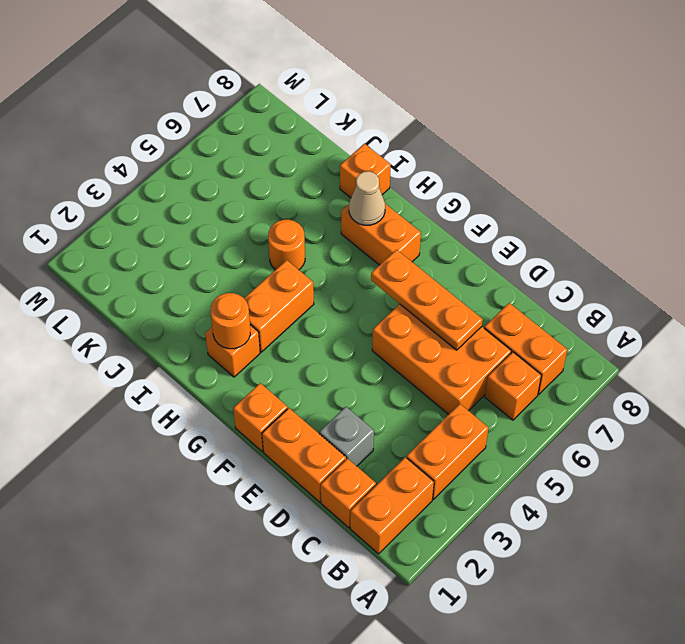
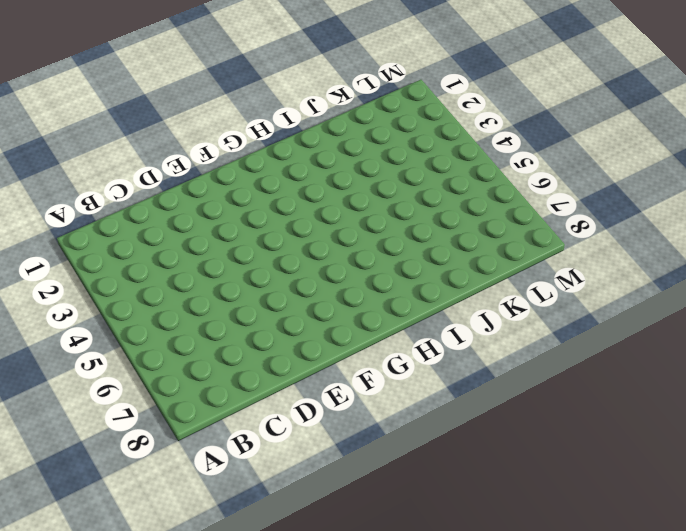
none -> orange brick B1:B2 level 1
none -> orange brick B3:B4 level 1
none -> orange brick B6 level 1

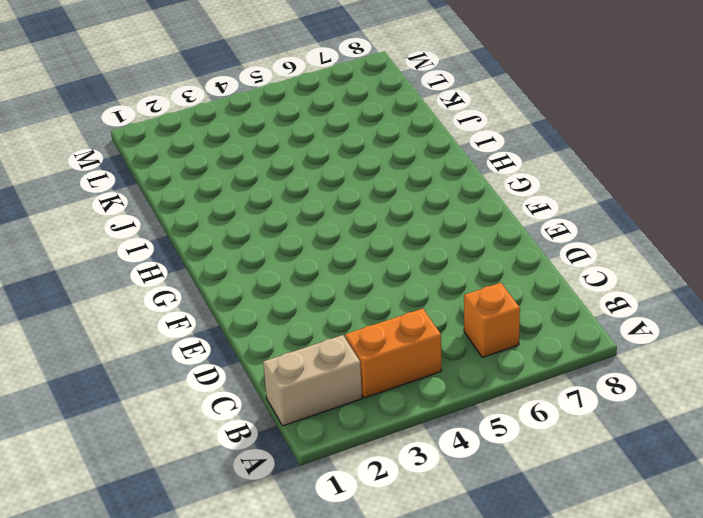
tan brick B1:B2 level 1 -> orange brick B1:B2 level 1
none -> orange brick B7:C7 level 1
none -> orange brick C1 level 1
none -> orange brick C5:E6 level 1

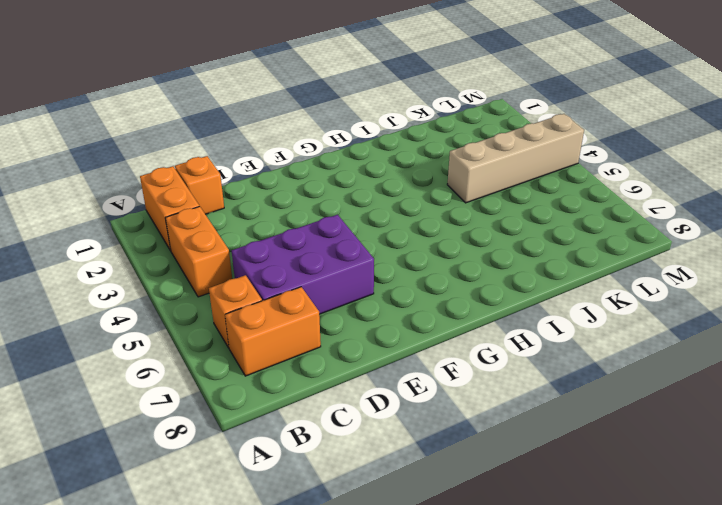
purple brick C5:E6 level 1 -> orange brick C5:E6 level 1
tan brick J4:M4 level 1 -> none
none -> orange brick D1:E1 level 1
none -> grey brick D2 level 1
none -> orange brick F1 level 1

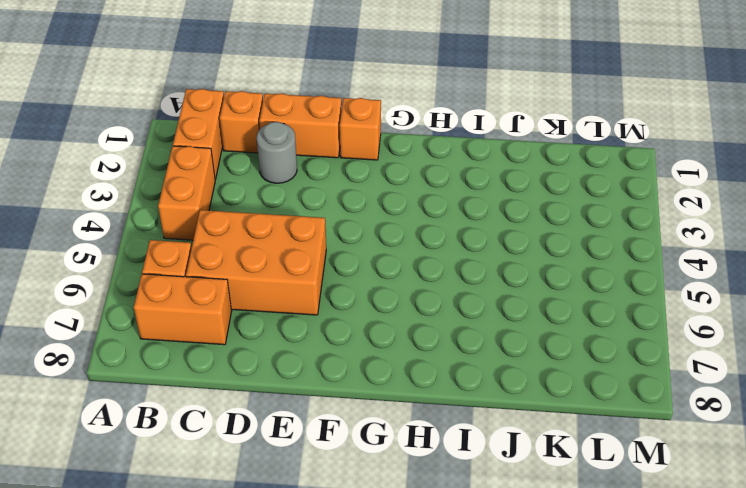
grey round brick D2 level 1 -> grey brick D2 level 1
none -> orange brick G7:H7 level 1
none -> orange brick H2 level 1
none -> orange brick H3:H4 level 1

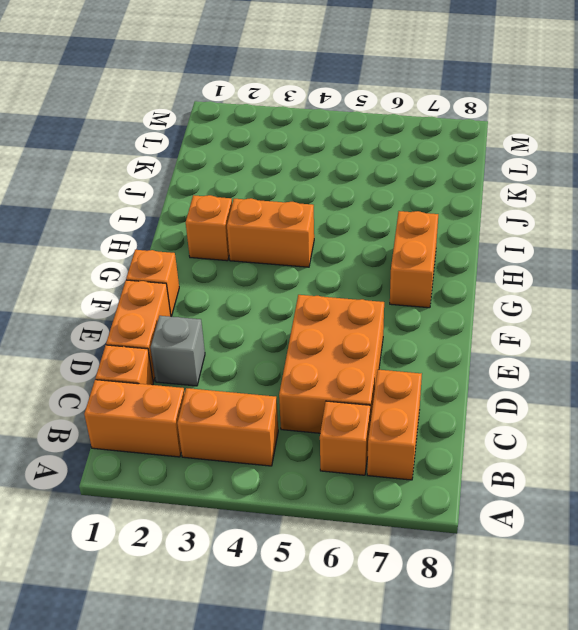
none -> orange round brick I5 level 1
none -> orange brick I8 level 1
none -> orange plate D6:F6 level 2

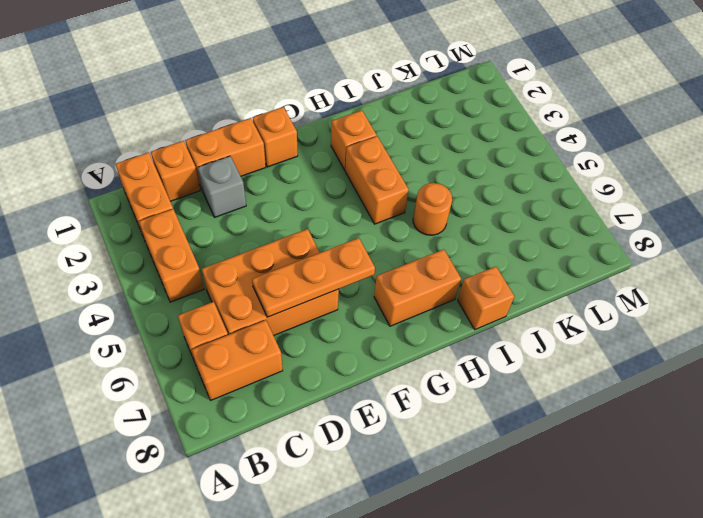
none -> orange round brick H2 level 2
none -> tan cone H7 level 2

